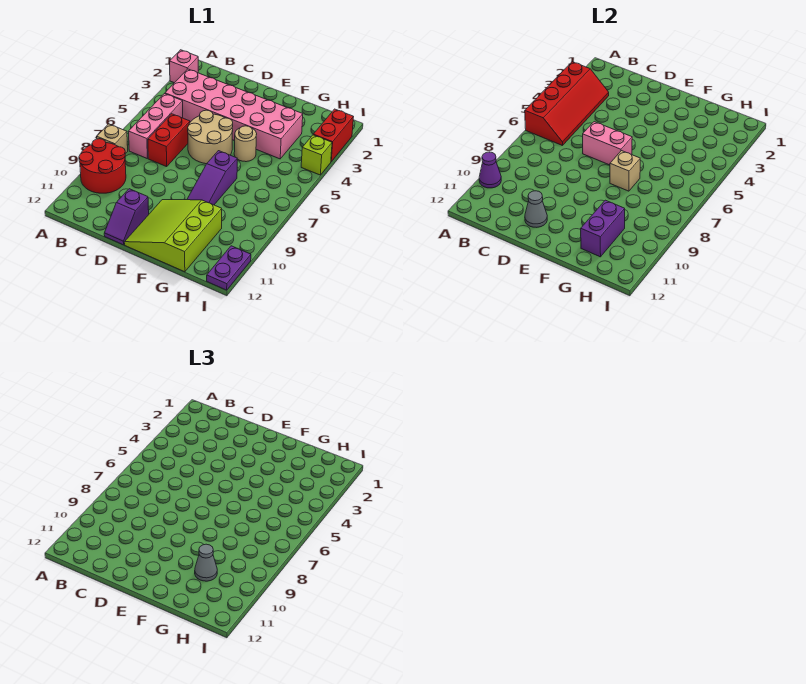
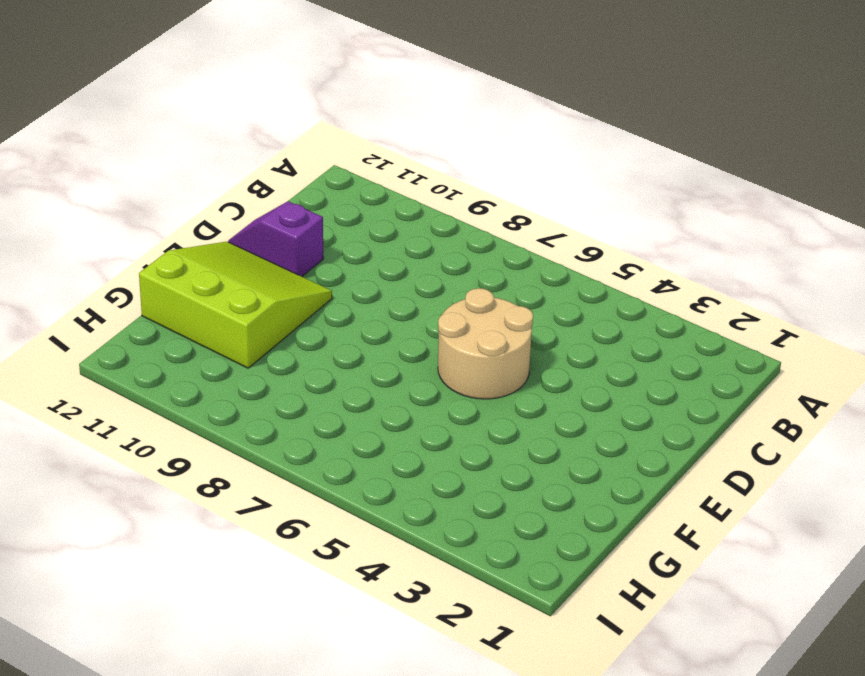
none -> pink brick A2 level 1
none -> tan brick A8 level 1
none -> red round brick A9:B10 level 1

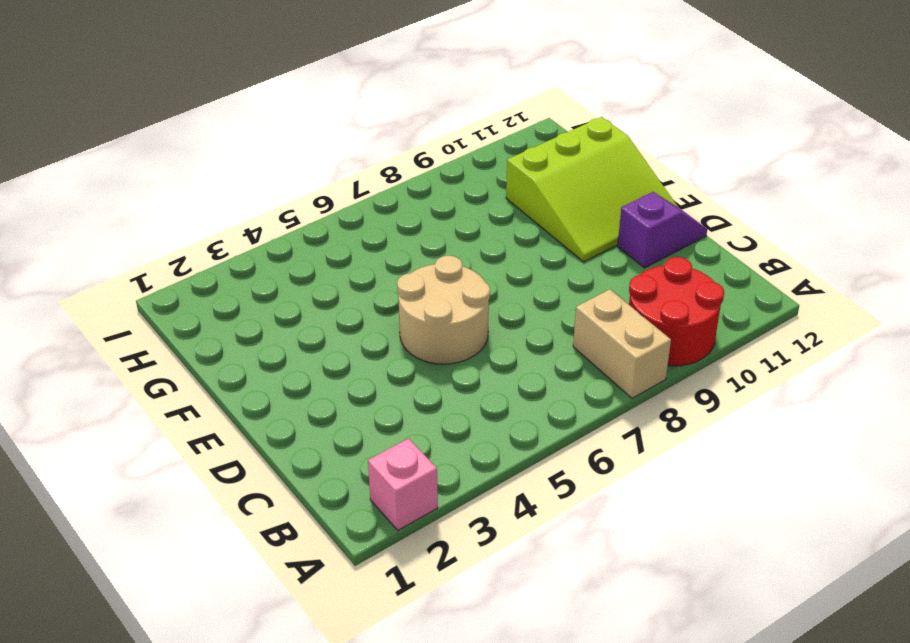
tan brick A8:B8 level 1 -> tan brick A8 level 1
none -> pink brick B3:G4 level 1
none -> pink brick B5:B7 level 1
none -> red brick C6:C7 level 1

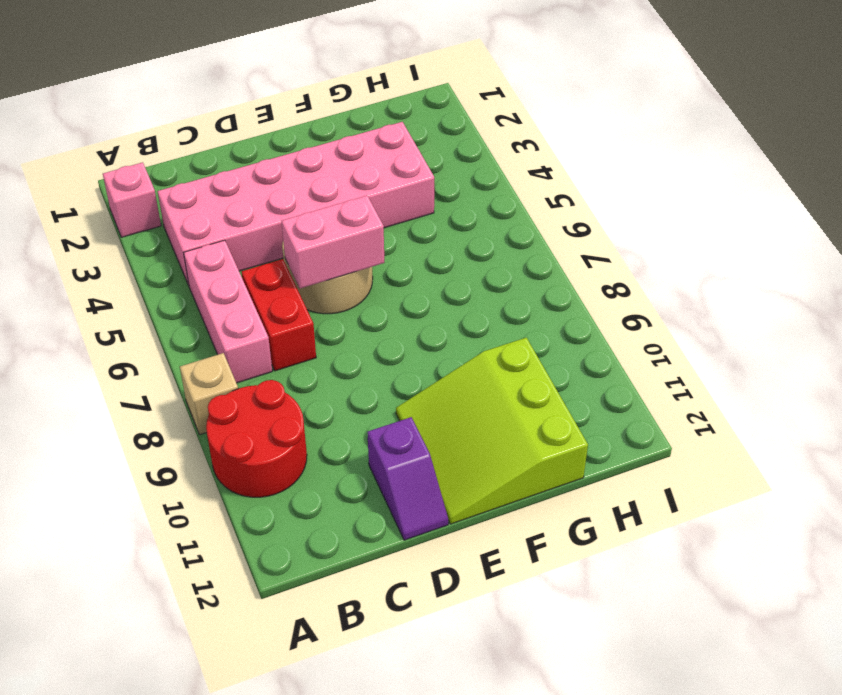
none -> tan round brick F5 level 1
none -> purple slope F7:F9 level 1 top 7
none -> red brick I2:I3 level 1

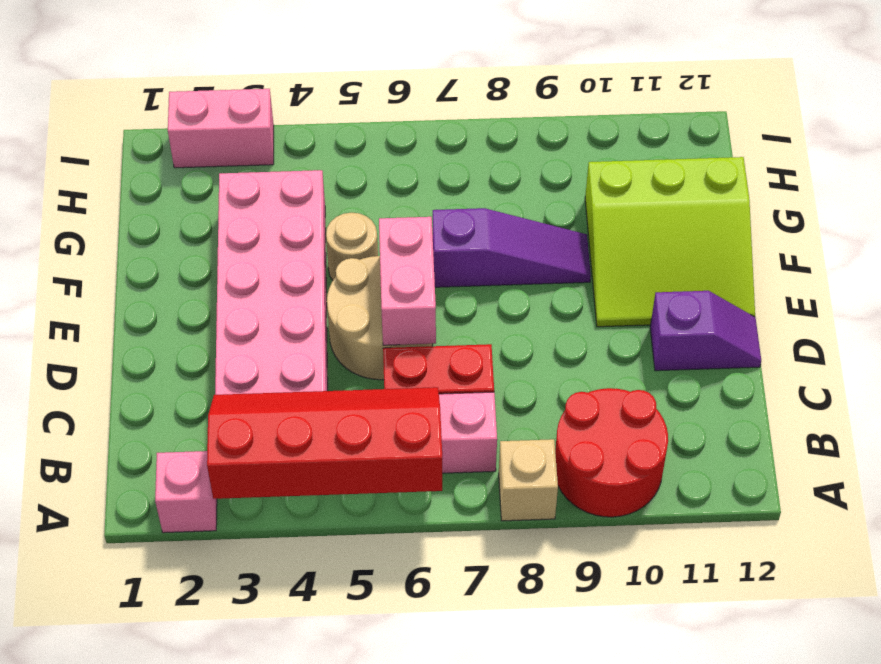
pink brick I2:I3 level 1 -> red brick I2:I3 level 1
none -> lime brick I4 level 1
none -> purple plate I11:I12 level 1
none -> purple cone A10 level 2

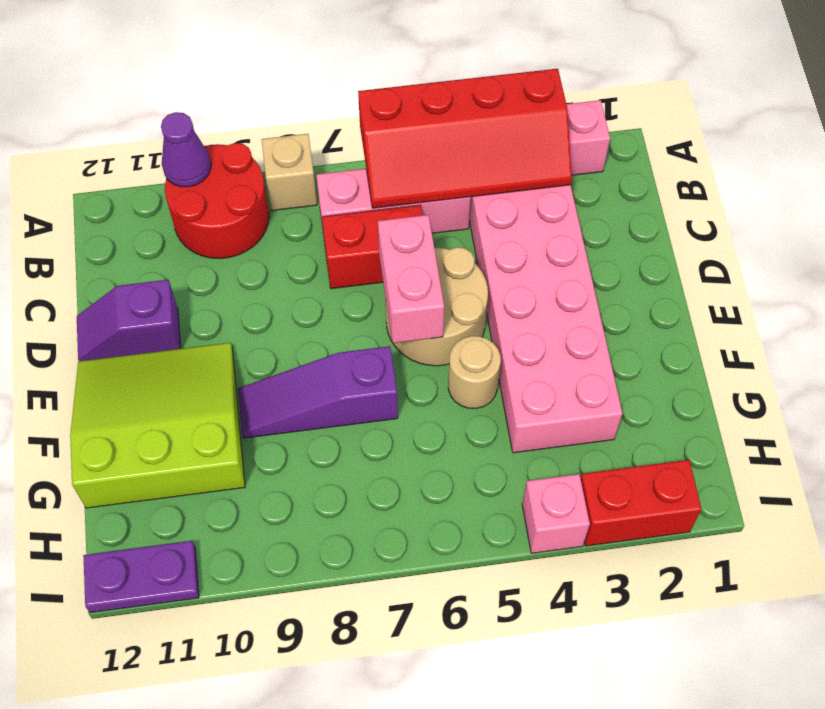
pink brick I4 level 1 -> lime brick I4 level 1
none -> grey cone D11 level 2
none -> tan brick F7 level 2
none -> purple brick G10:G11 level 2

